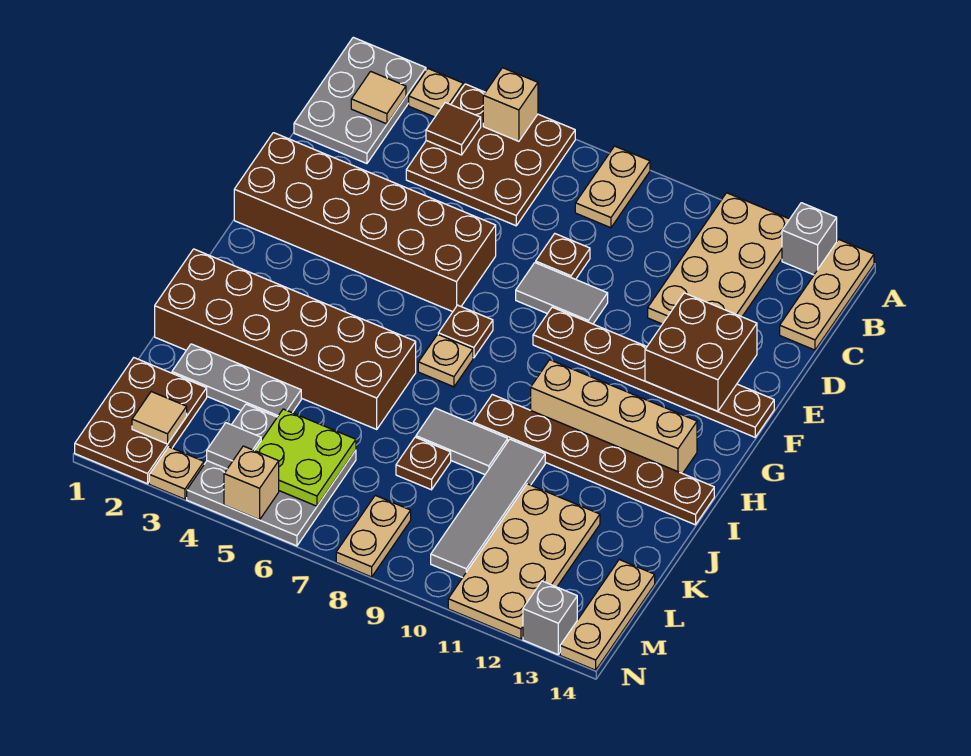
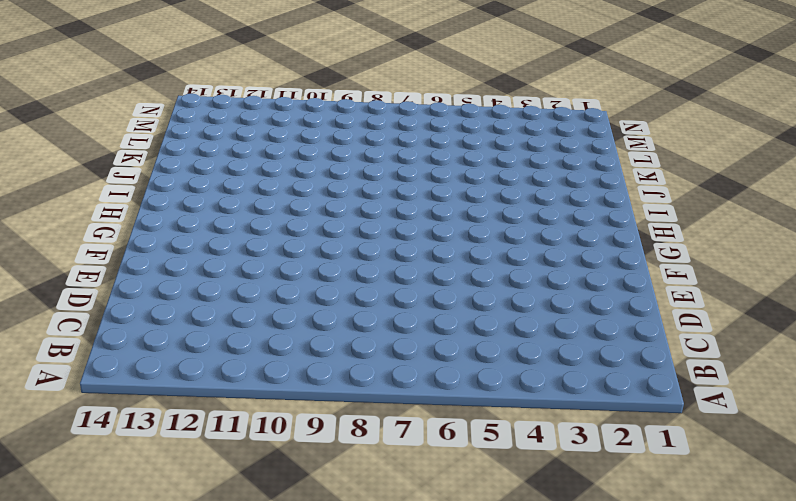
none -> grey plate A1:C2 level 1
none -> tan plate A3 level 1
none -> brown plate A4:C6 level 1
none -> tan plate A8:B8 level 1

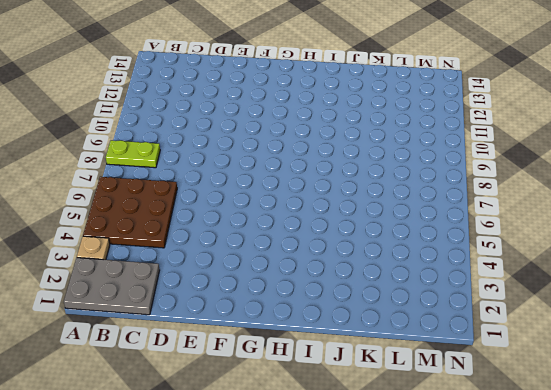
lime plate A8:B8 level 1 -> tan plate A8:B8 level 1
none -> tan plate A11:D12 level 1
none -> grey brick A13 level 1
none -> tan plate A14:C14 level 1
none -> brown plate D8 level 1

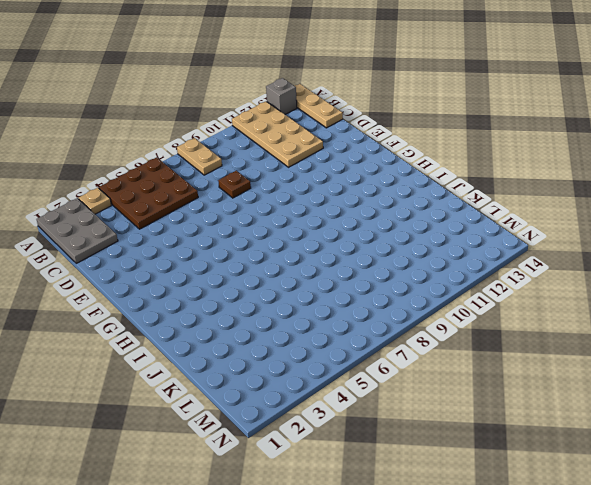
none -> brown brick E1:F6 level 1
none -> grey tile E8:E9 level 1
none -> brown plate F9:F14 level 1
none -> brown plate G7 level 1

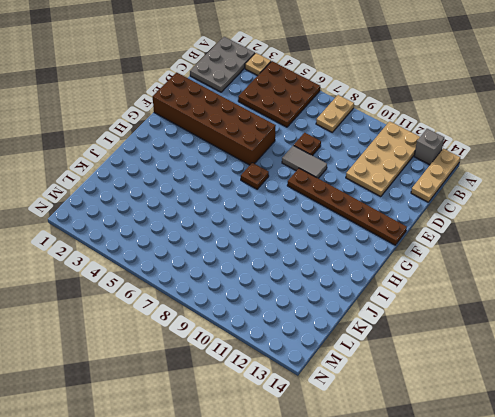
none -> tan plate H7 level 1
none -> tan brick H10:H13 level 1
none -> brown brick I1:J6 level 1
none -> brown plate I9:I14 level 1

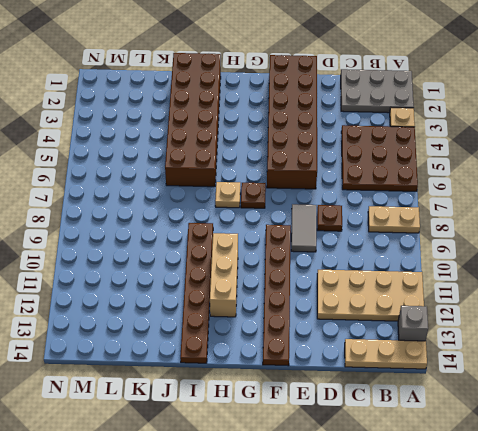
tan brick H10:H12 level 1 -> tan brick H10:H13 level 1
none -> grey tile J8:J9 level 1
none -> grey tile J10:M10 level 1
none -> grey plate K2:K4 level 1
none -> brown plate K8 level 1

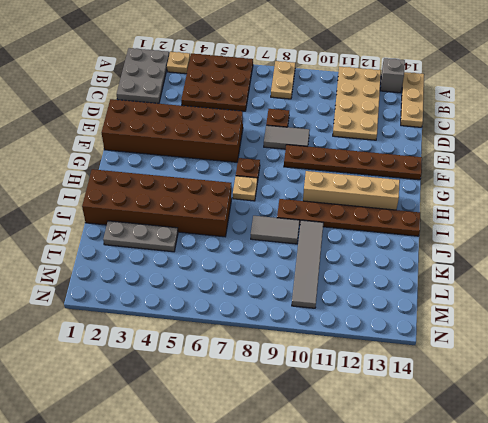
none -> brown plate K8 level 1
none -> tan plate K11:N12 level 1
none -> brown plate L1:N2 level 1
none -> grey plate L4:N6 level 1

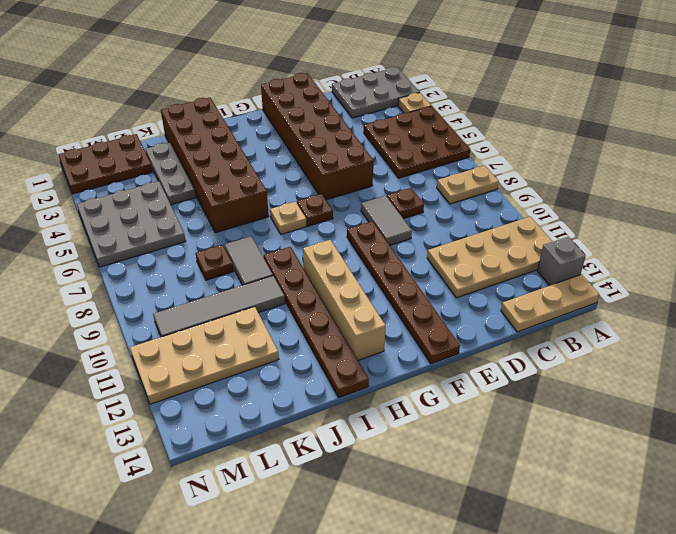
none -> tan plate L14:N14 level 1
none -> tan plate M8:N8 level 1
none -> tan plate N3 level 1
none -> grey brick N13 level 1

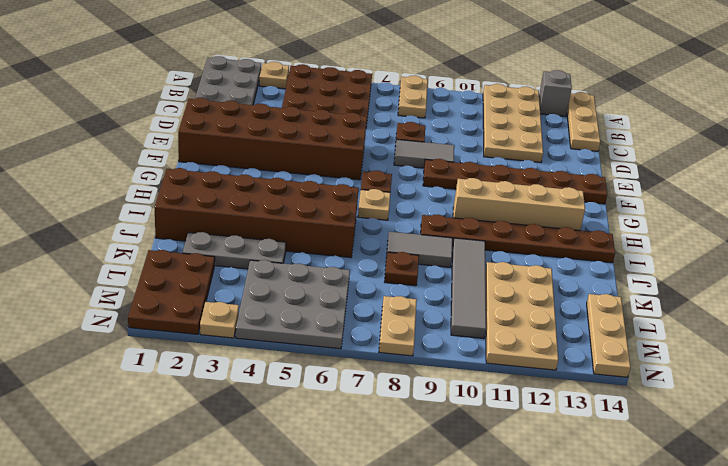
none -> grey brick N13 level 1
none -> tan brick A5 level 2
none -> tan tile B2 level 2
none -> brown tile B4 level 2

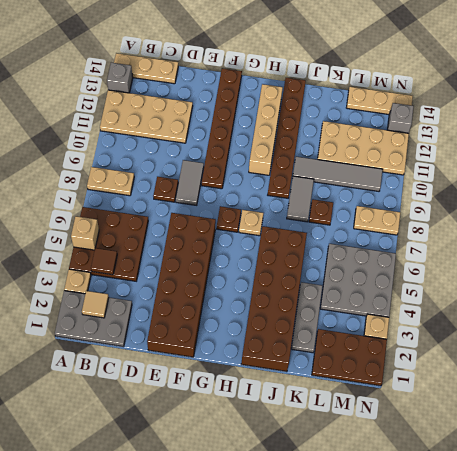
none -> brown brick E12:F13 level 2
none -> lime plate L5:M6 level 2
none -> tan tile M2 level 2
none -> grey tile M4 level 2

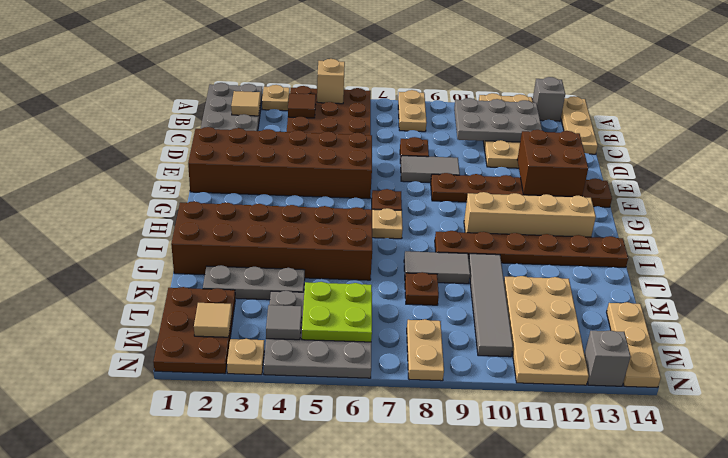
grey plate B10:C12 level 2 -> none
none -> tan brick N5 level 2

